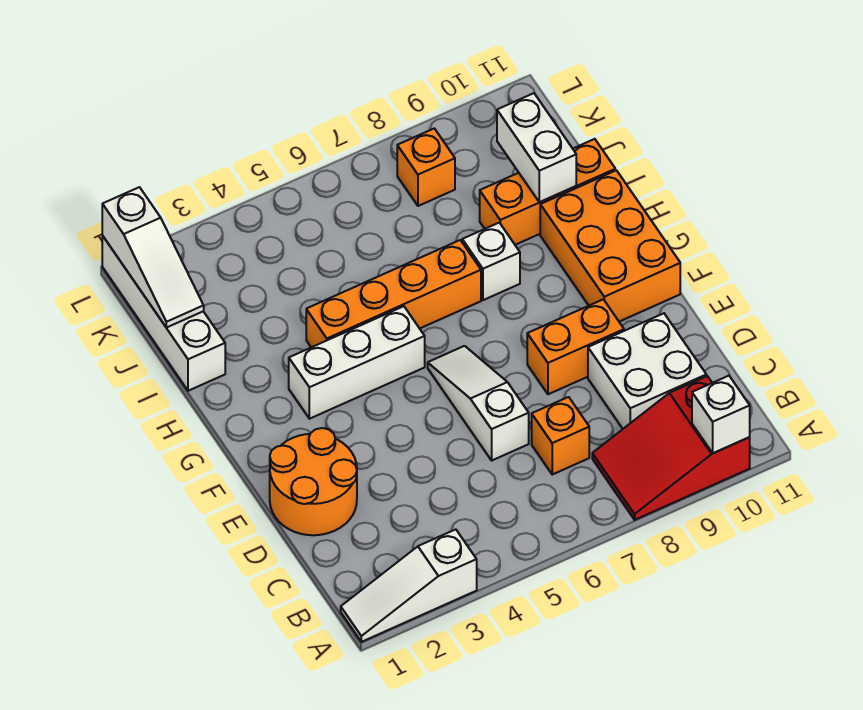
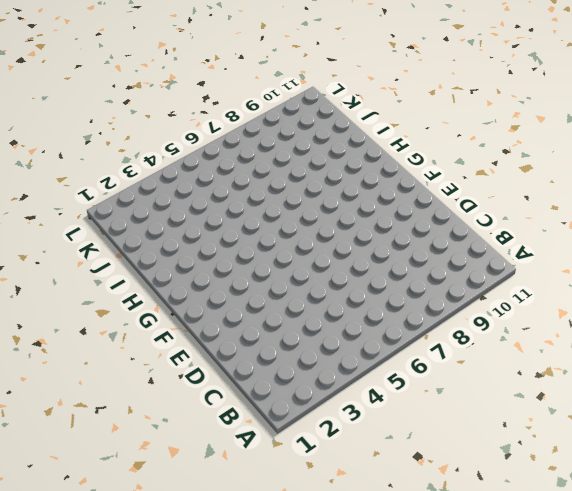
none -> white slope A1:A3 level 1 top 3
none -> red slope A8:B10 level 1 top 10
none -> orange brick C7 level 1

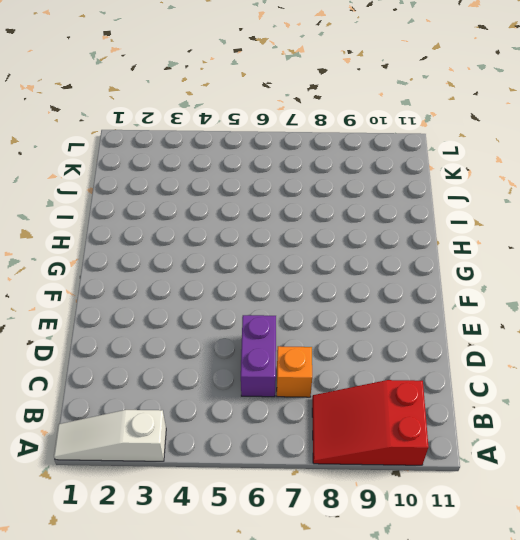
purple brick C6:D6 level 1 -> white slope D6:F6 level 1 top D
none -> white brick C9:D10 level 1
none -> orange round brick D1:E2 level 1
none -> orange brick E8:E9 level 1

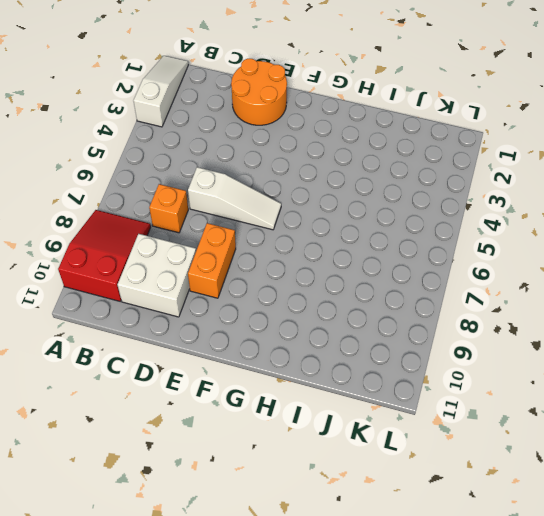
none -> orange brick F10:H11 level 1
none -> white brick G3:G5 level 1
none -> orange brick H4:H7 level 1

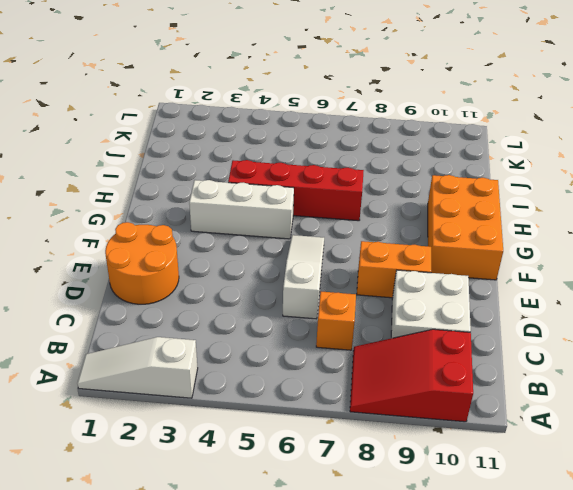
red brick H4:H7 level 1 -> orange brick H4:H7 level 1
none -> white brick H8 level 1
none -> white brick I1:L1 level 1
none -> orange brick I9:I11 level 1

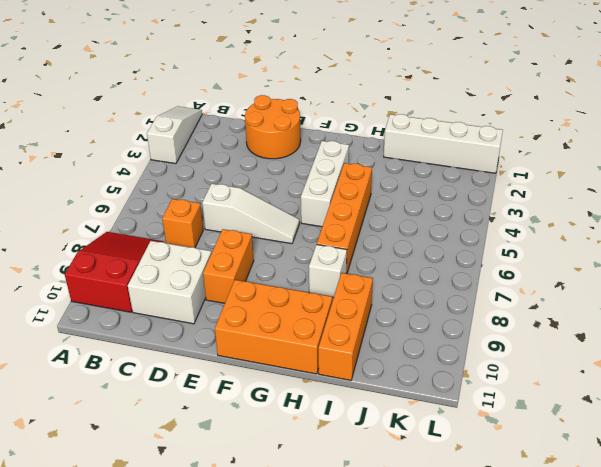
none -> orange brick K8 level 1
none -> white brick A10 level 2
none -> white brick I10:J10 level 2

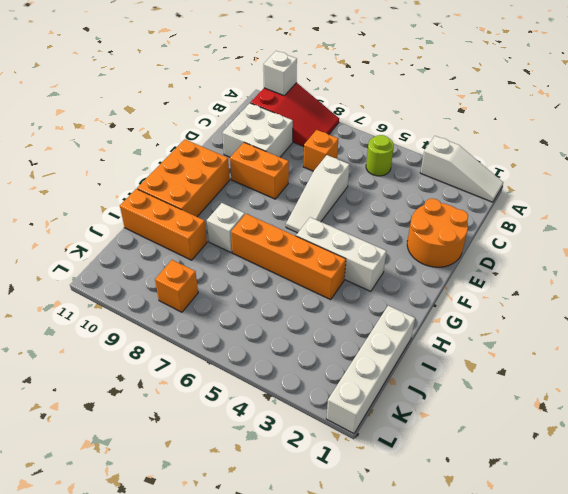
lime round brick B5 level 1 -> none
none -> white brick I10:J10 level 2
none -> white slope J1:L1 level 2 top L

